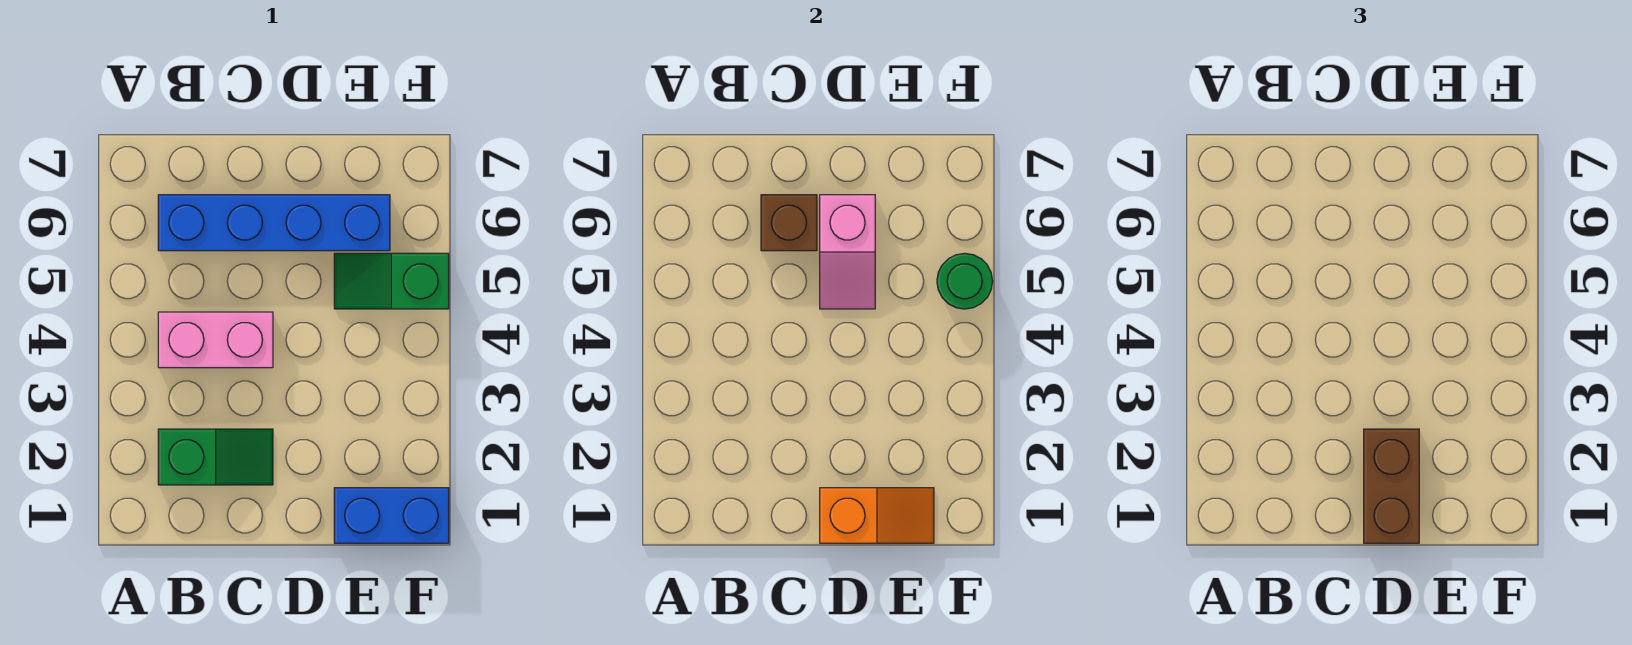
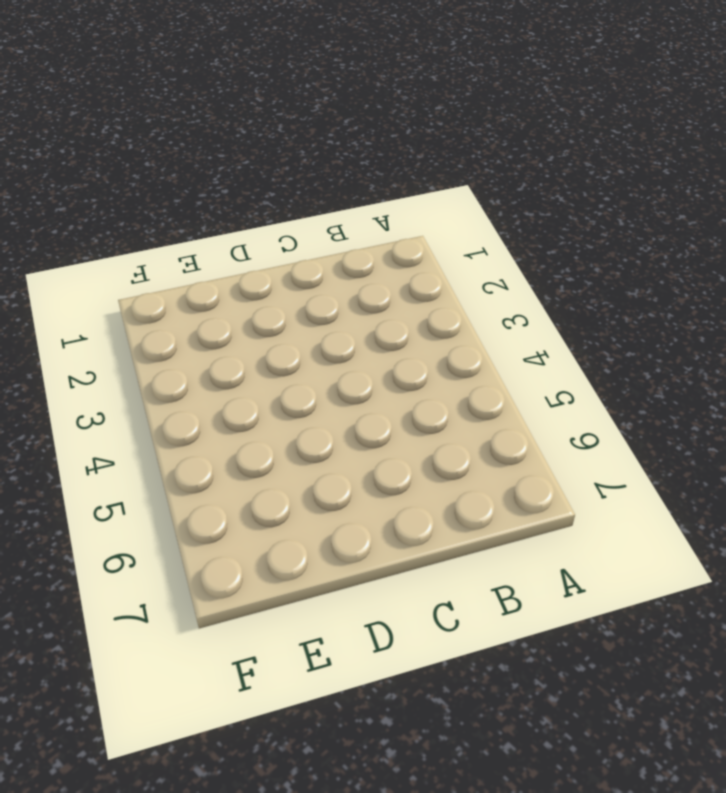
none -> green slope B2:C2 level 1 top B
none -> pink brick B4:C4 level 1

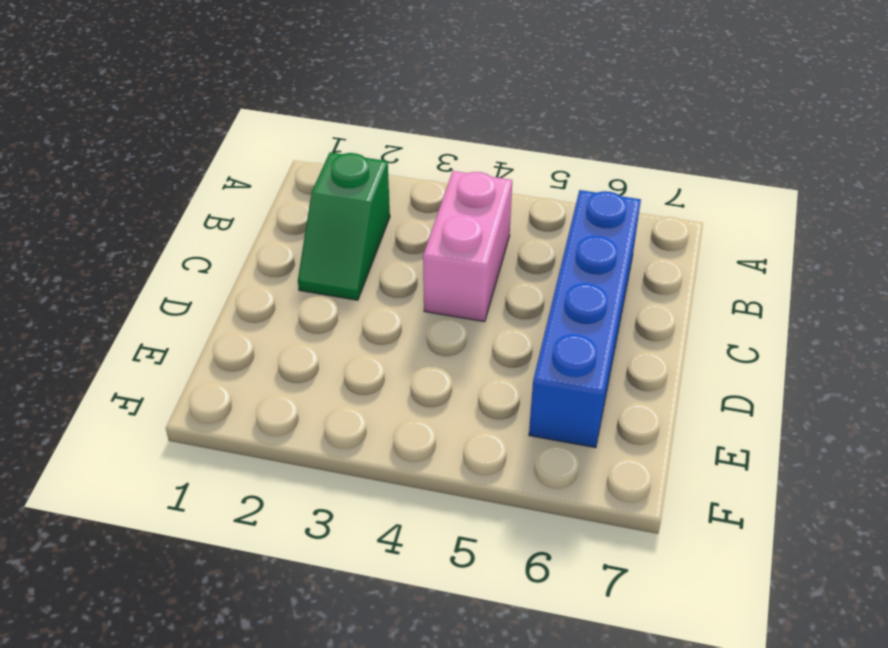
none -> blue brick E1:F1 level 1
none -> green slope E5:F5 level 1 top F

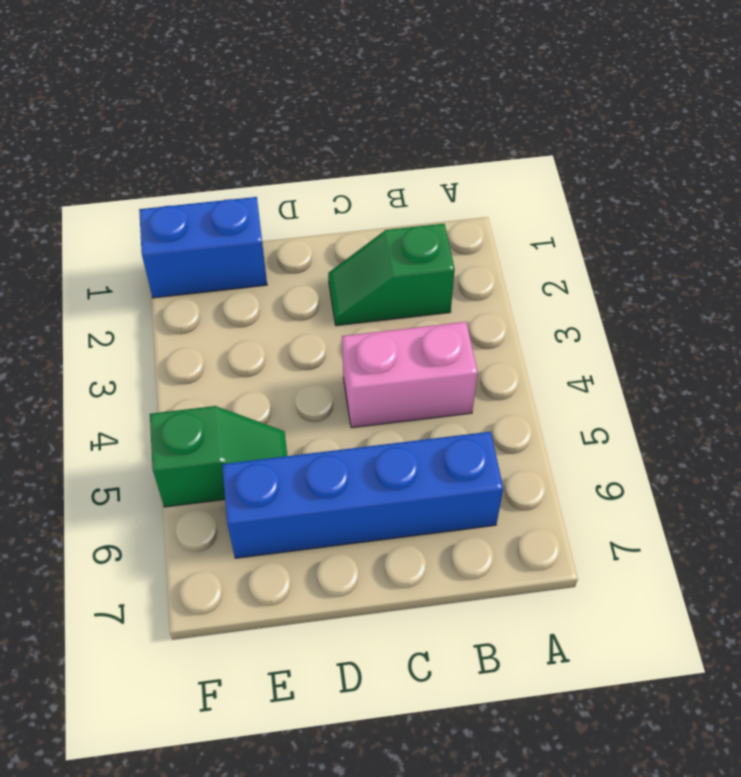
none -> brown brick C6 level 2
none -> orange slope D1:E1 level 2 top D

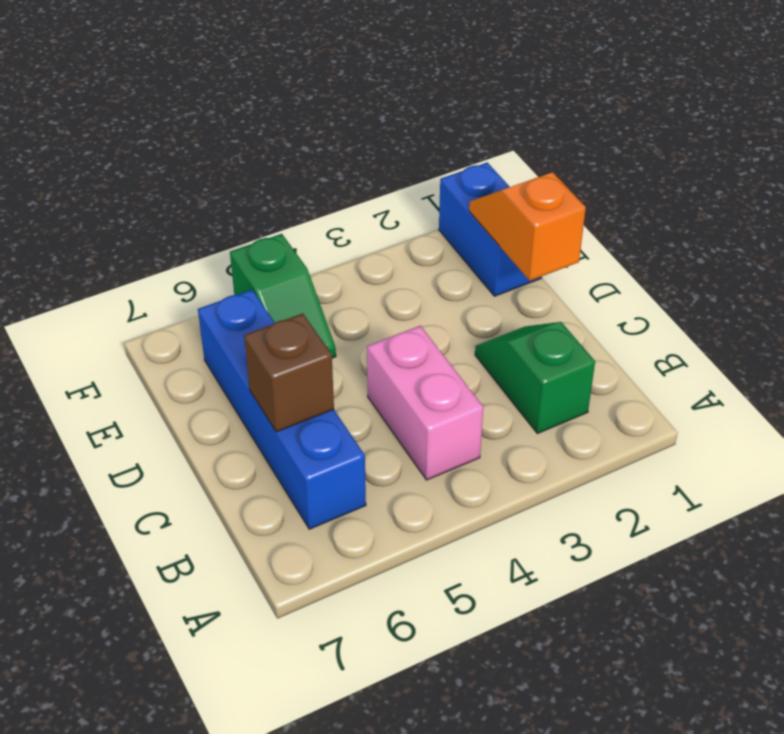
none -> pink slope D5:D6 level 2 top 6
none -> green round brick F5 level 2

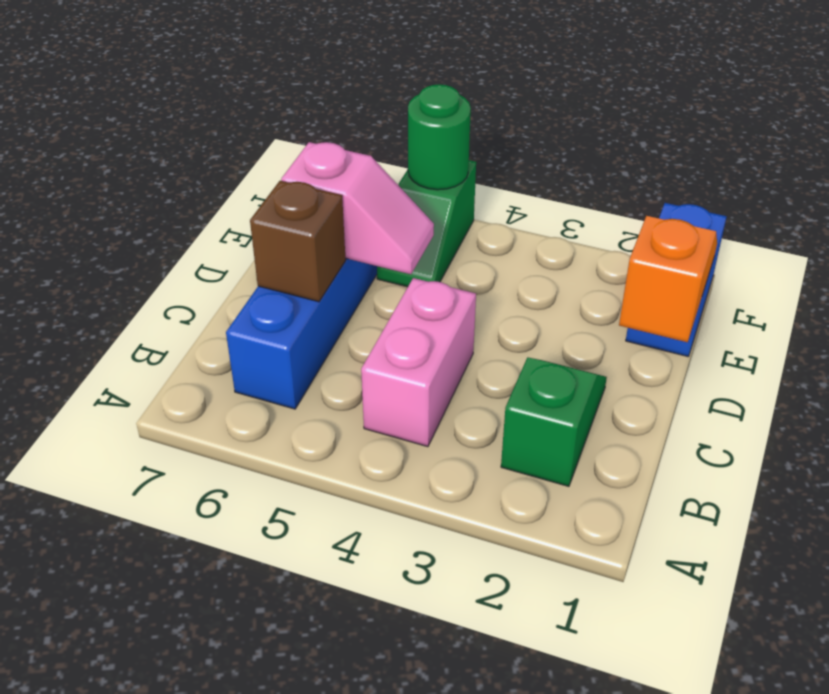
none -> brown brick D1:D2 level 3

